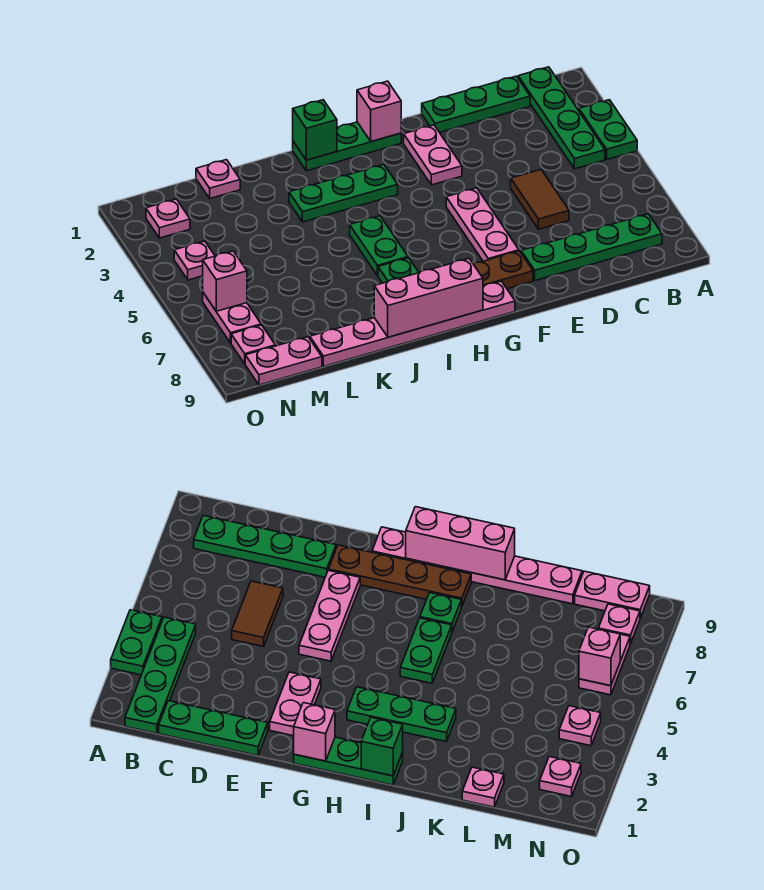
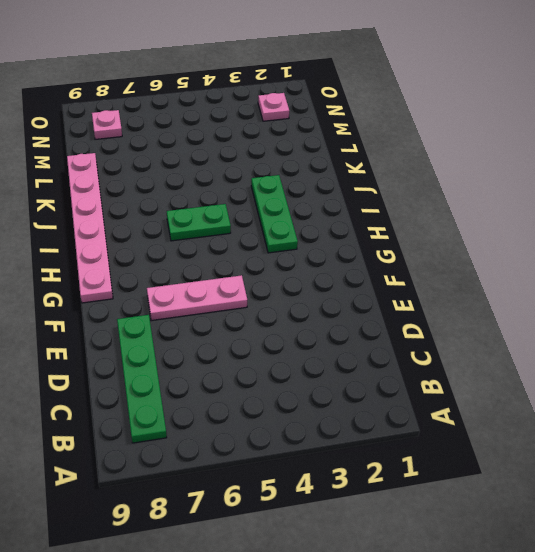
none -> green plate A3:A4 level 1
none -> green plate B1:B4 level 1
none -> green plate C1:E1 level 1

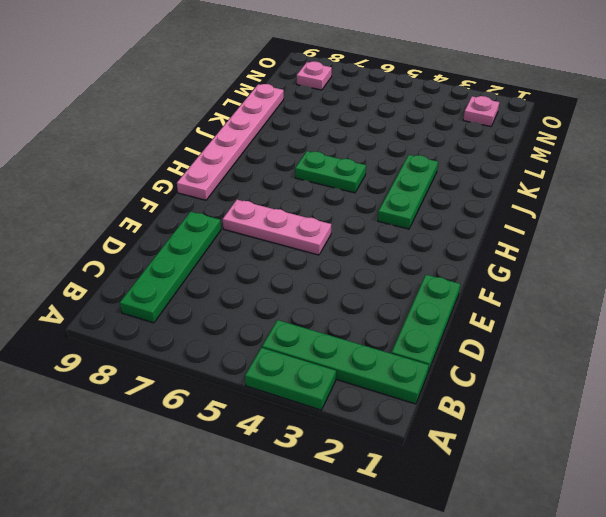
none -> brown tile D5:D6 level 1
none -> pink plate F2:F3 level 1
none -> brown plate F8:I8 level 1

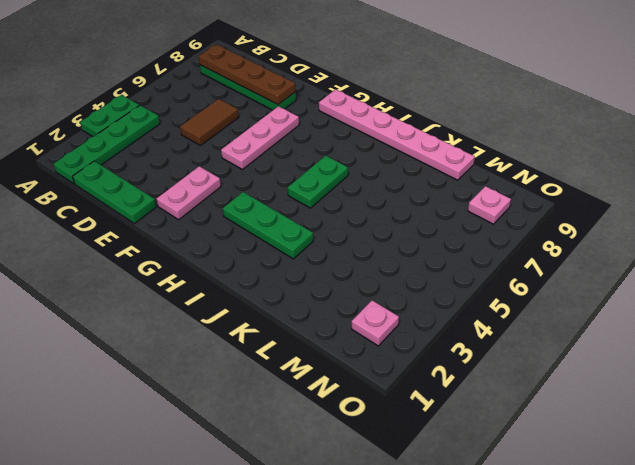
brown plate B8:E8 level 2 -> brown plate F8:I8 level 1
none -> green plate G1:I1 level 1
none -> green plate I7 level 1
none -> pink plate L1 level 1

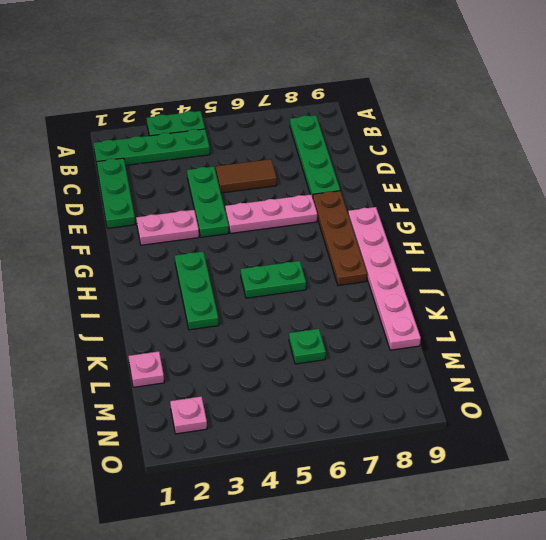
green plate D4:F4 level 1 -> green plate G1:I1 level 1
green plate L6 level 1 -> green plate I7 level 1
none -> pink plate M9:N9 level 1
none -> pink plate N4 level 1
none -> pink plate N6:N7 level 1

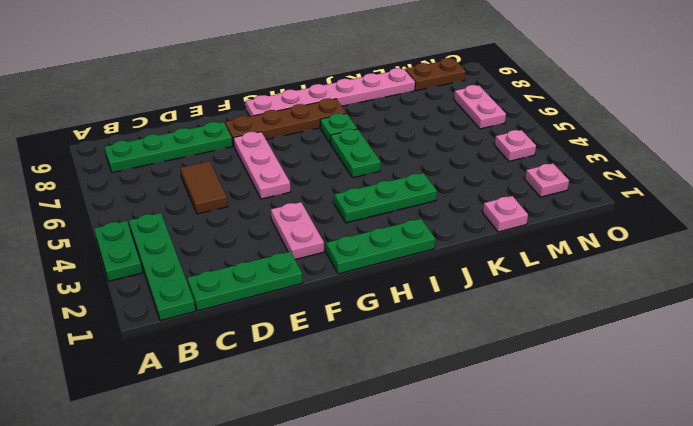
brown plate M9:N9 level 1 -> pink plate M9:N9 level 1
none -> pink plate N8 level 1
none -> pink brick G1 level 2
none -> pink brick H9:J9 level 2

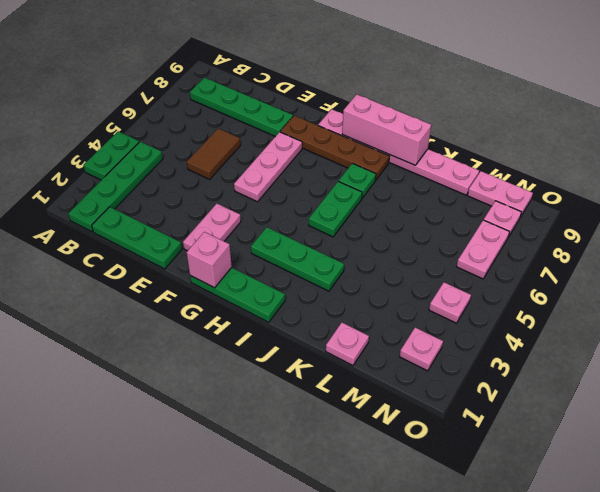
none -> green brick I1 level 2
none -> pink brick N6 level 2

